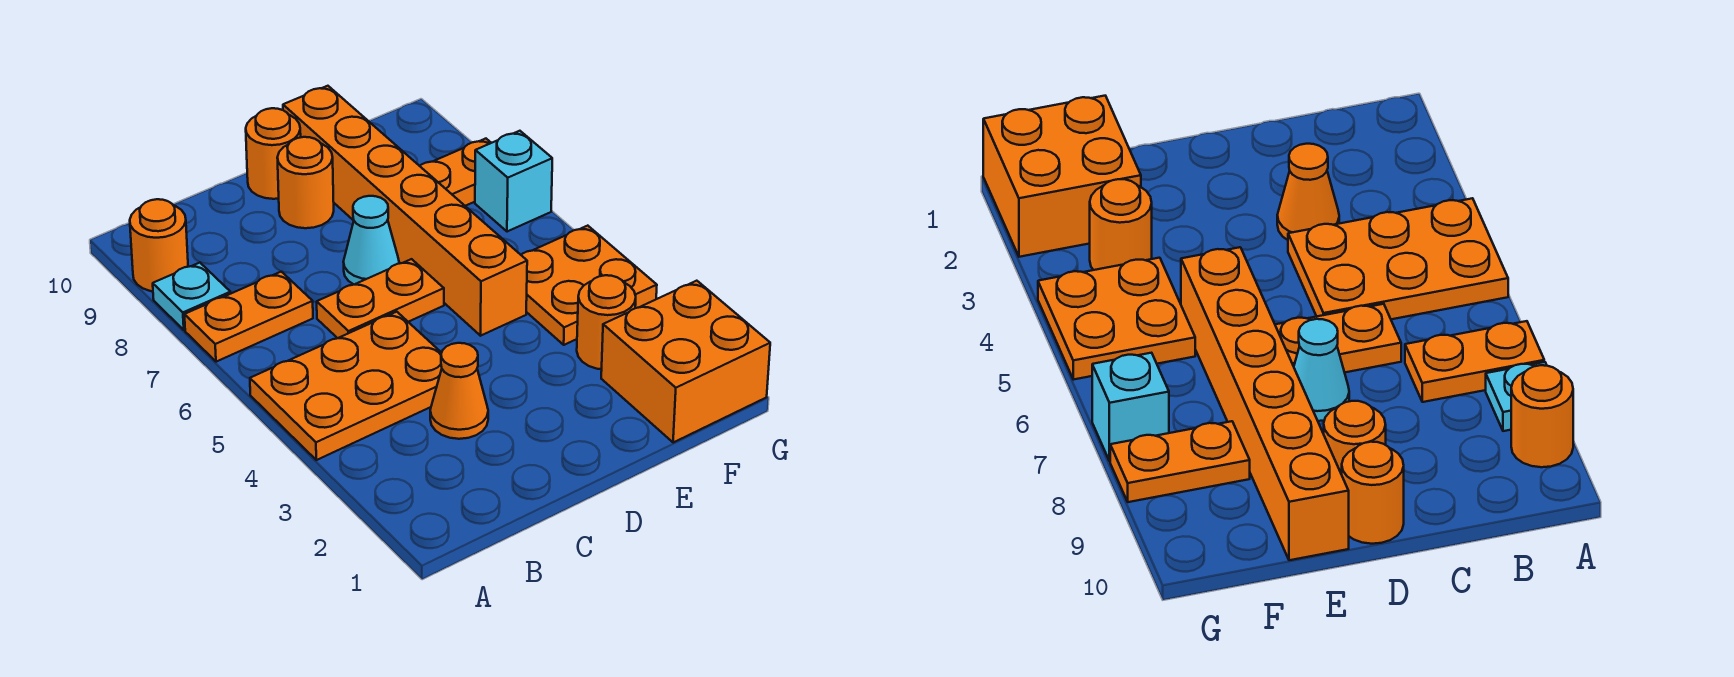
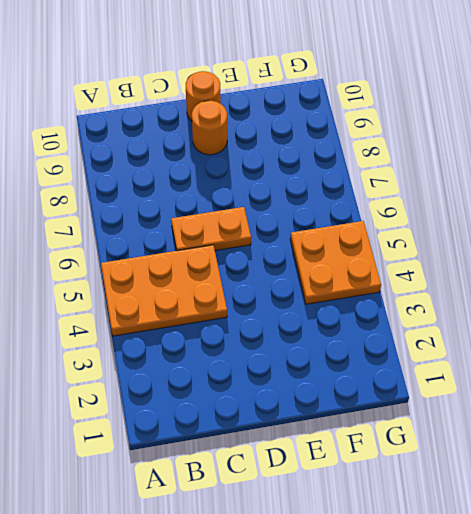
none -> orange plate A7:B7 level 1
none -> cyan plate A8 level 1
none -> orange round brick A9 level 1

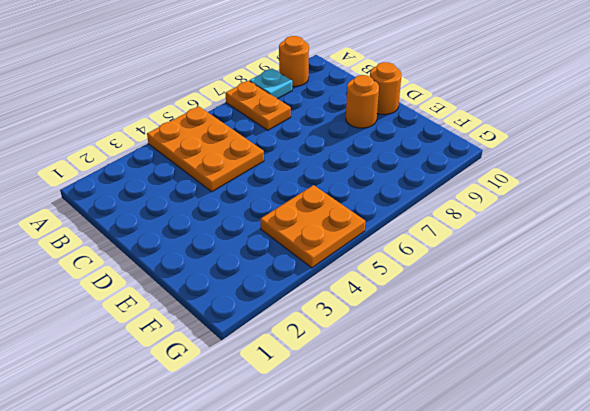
none -> orange cone C3 level 1
none -> orange plate C6:D6 level 1
none -> cyan cone D7 level 1

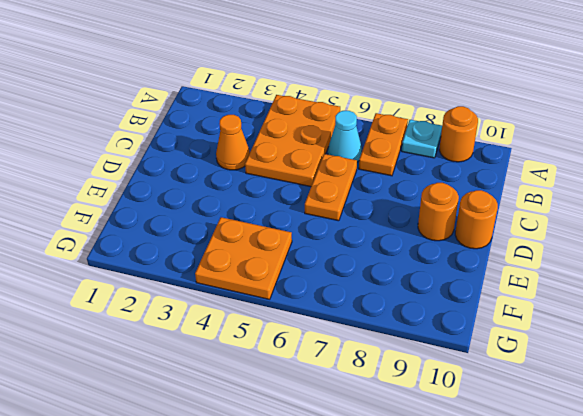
cyan cone B6 level 1 -> cyan cone D7 level 1
none -> orange brick E5:E10 level 1
none -> orange brick F1:G2 level 1
none -> orange round brick F3 level 1

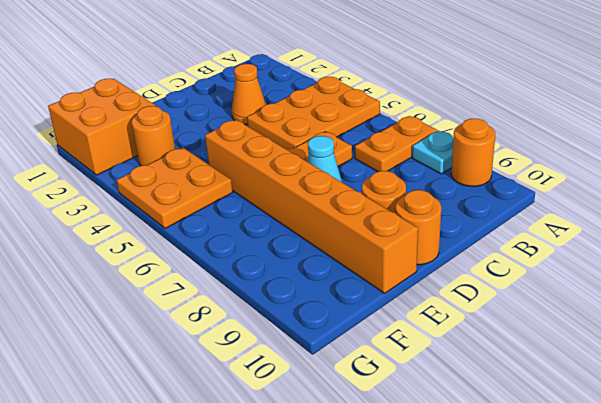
none -> orange plate F8:G8 level 1
none -> cyan brick G7 level 1

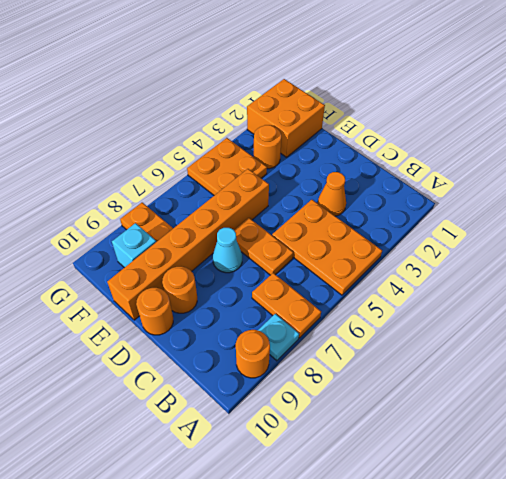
cyan brick F9 level 1 -> cyan brick G7 level 1

